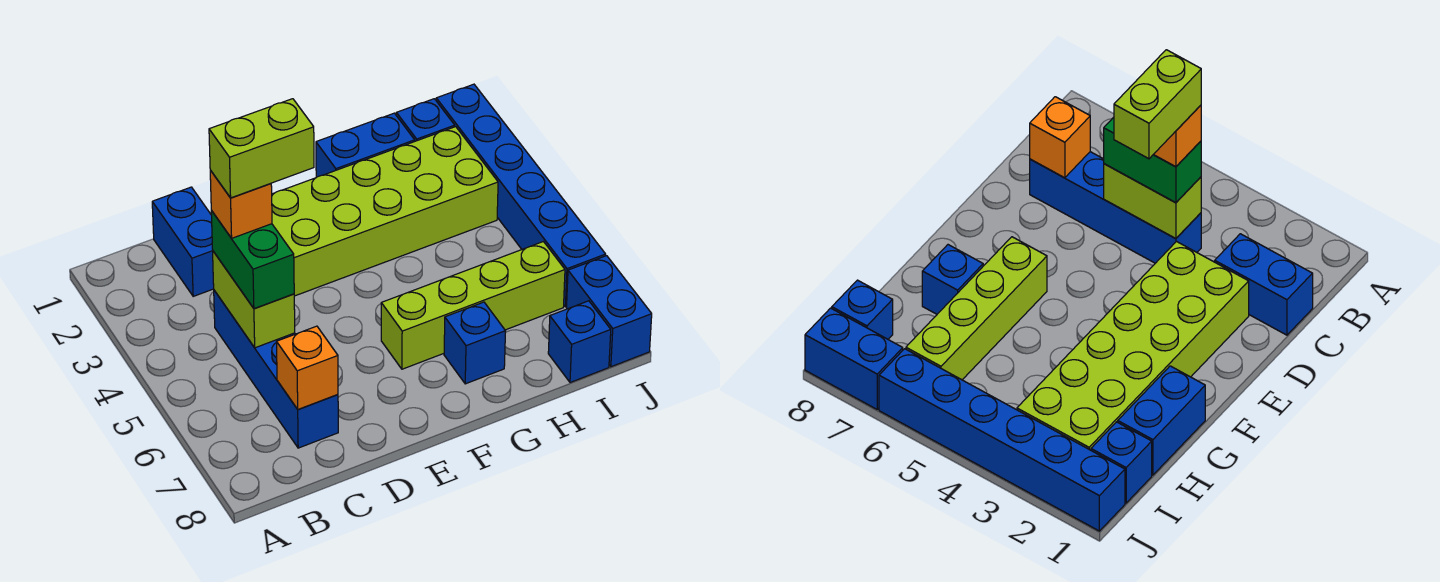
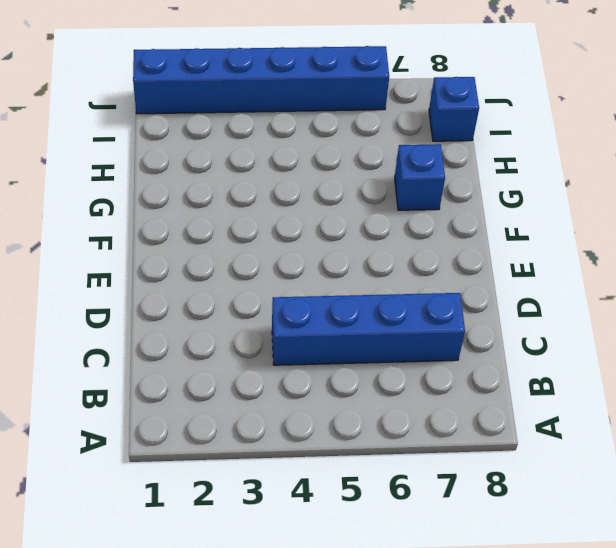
none -> blue brick C1:C2 level 1
none -> lime brick D2:I3 level 1
none -> lime brick F6:I6 level 1

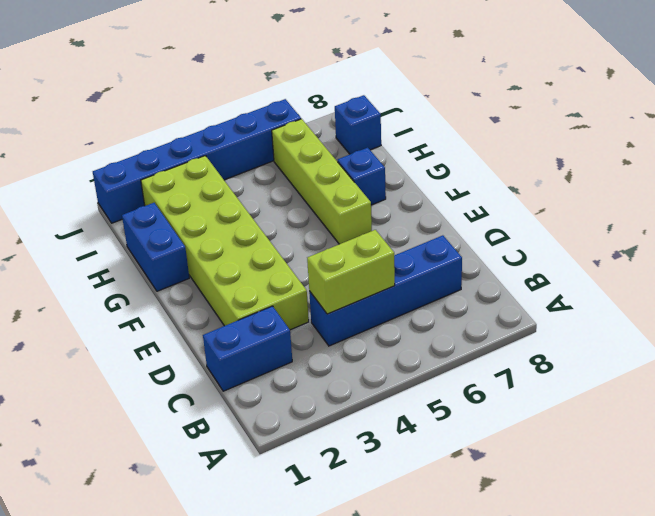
none -> blue brick I1 level 1
none -> blue brick J7:J8 level 1
none -> orange brick C7 level 2

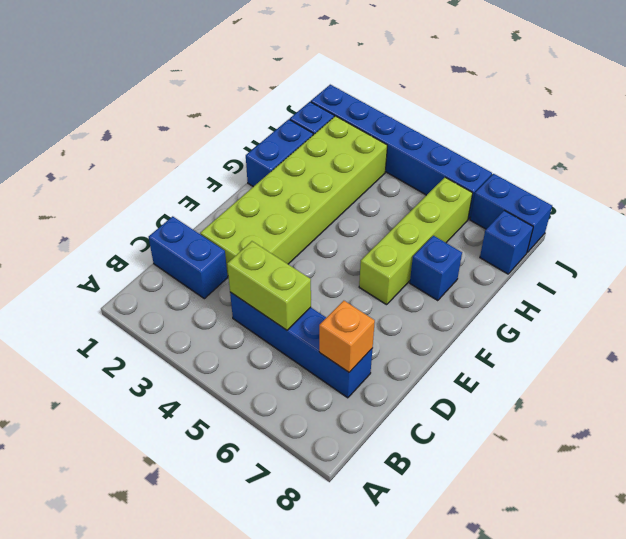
none -> green brick C4:C5 level 3
none -> orange brick C4 level 4
none -> lime brick C4:D4 level 5

